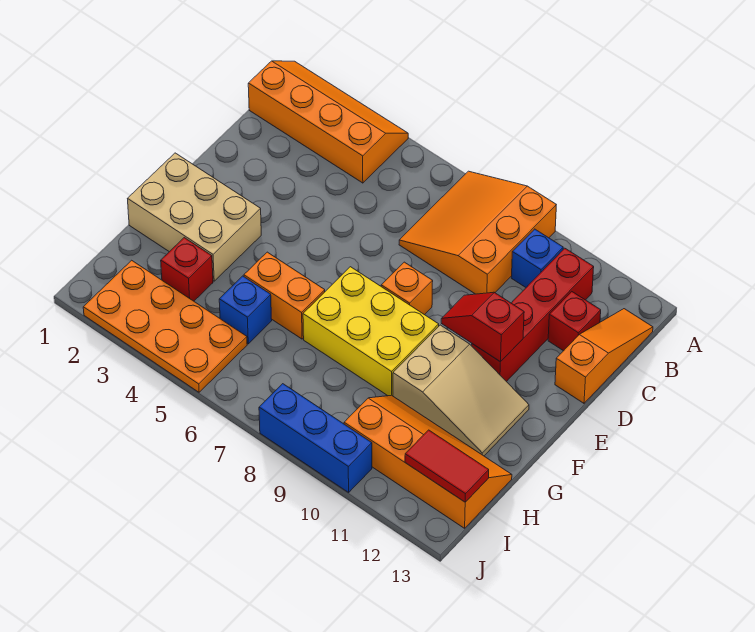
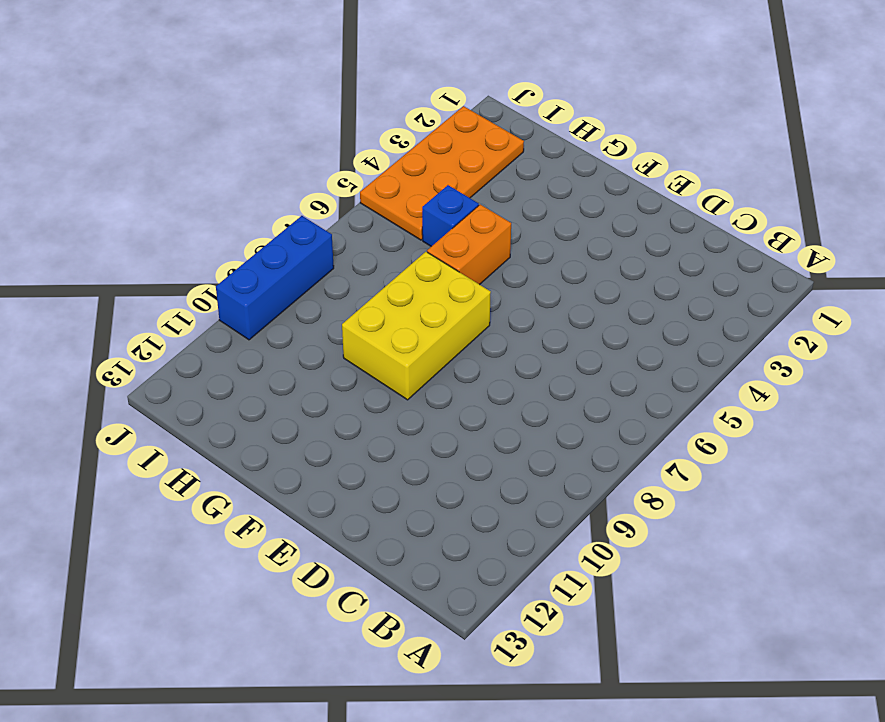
none -> orange slope A1:B4 level 1 top B
none -> orange slope A7:C9 level 1 top 9
none -> blue brick B10 level 1

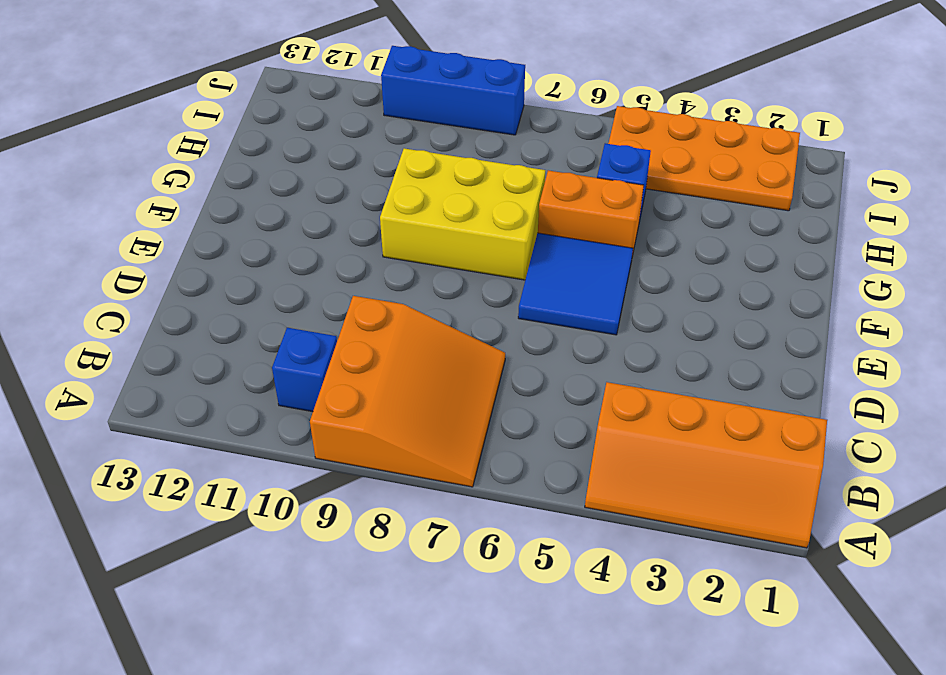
blue tile E5:F6 level 1 -> none
none -> red brick B11:E11 level 1
none -> orange slope B13:D13 level 1 top D
none -> red brick C12 level 1

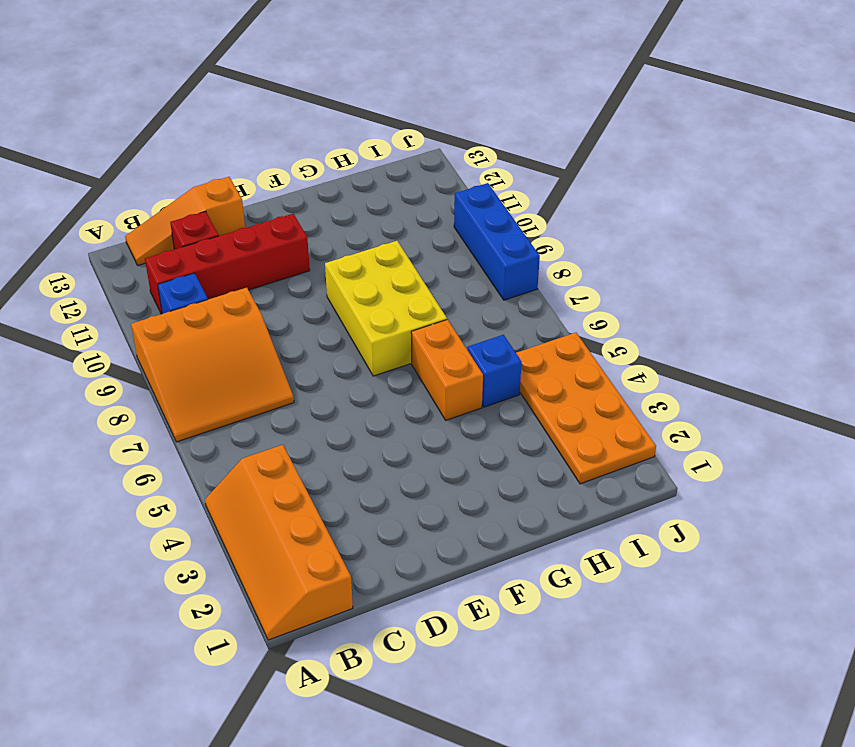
none -> orange brick E8 level 1
none -> tan brick F1:G3 level 1
none -> tan slope F10:G12 level 1 top 10

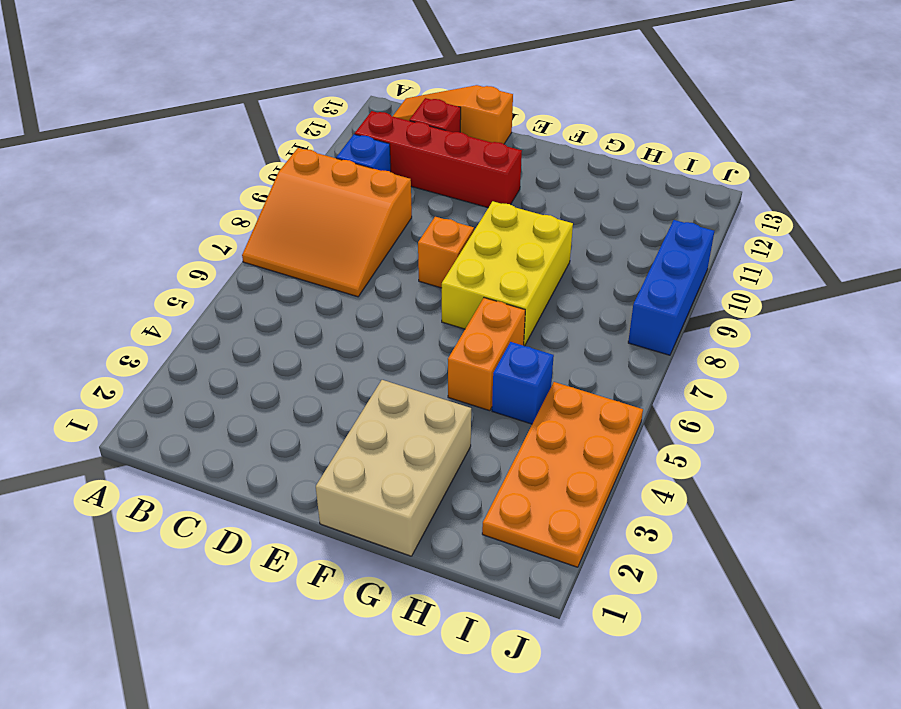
none -> orange slope A1:B4 level 1 top B
none -> tan slope F10:G12 level 1 top 10
none -> red brick H3 level 1

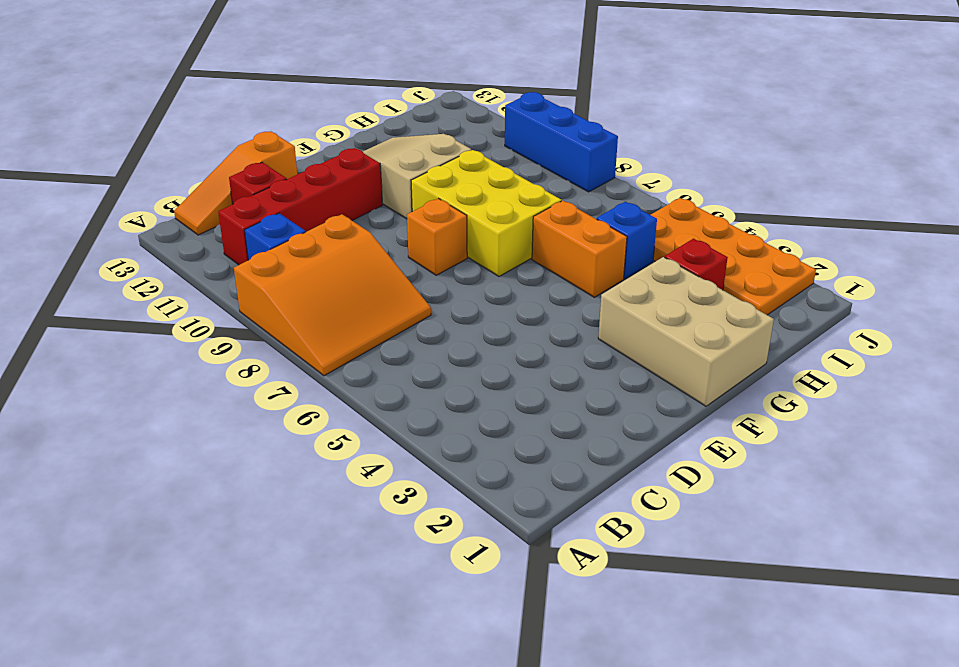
none -> orange slope A1:B4 level 1 top B
none -> orange slope H10:I13 level 1 top I
none -> red slope E10:E11 level 2 top 11

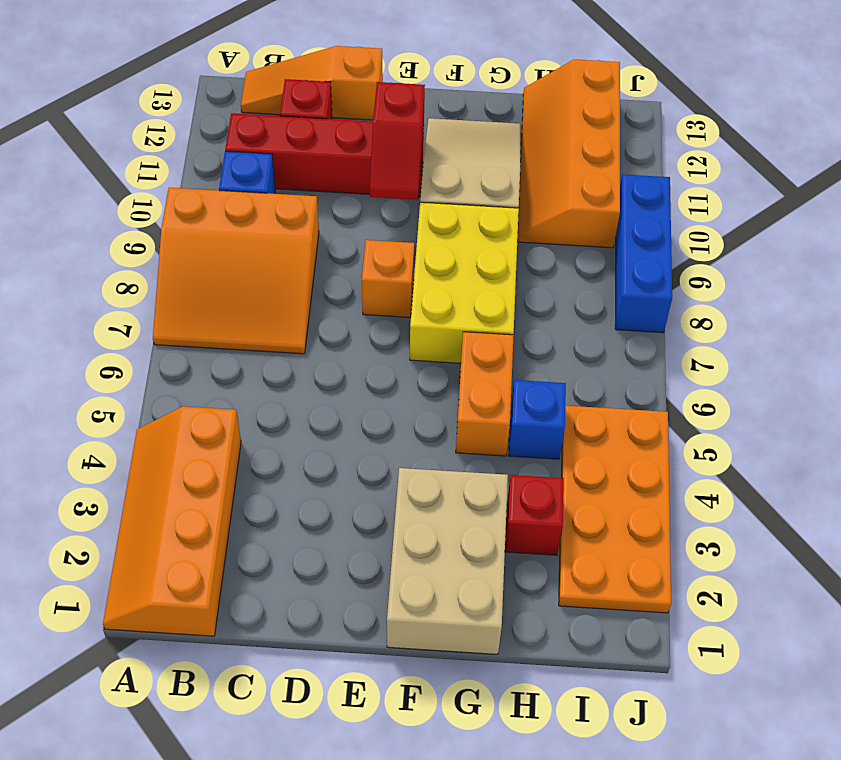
none -> red tile I12:I13 level 2

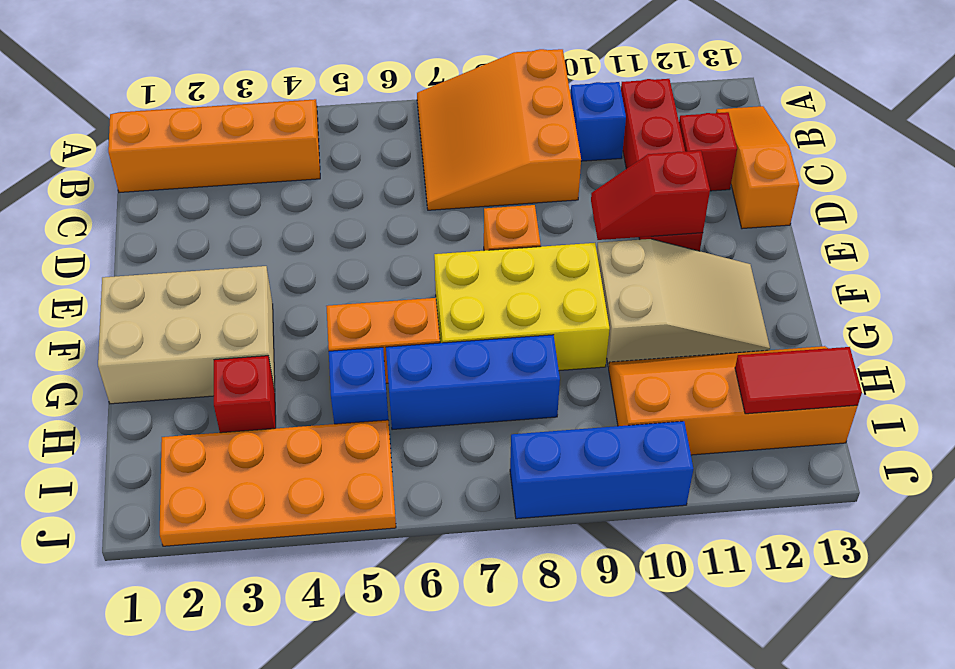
blue brick H6:H8 level 1 -> none

